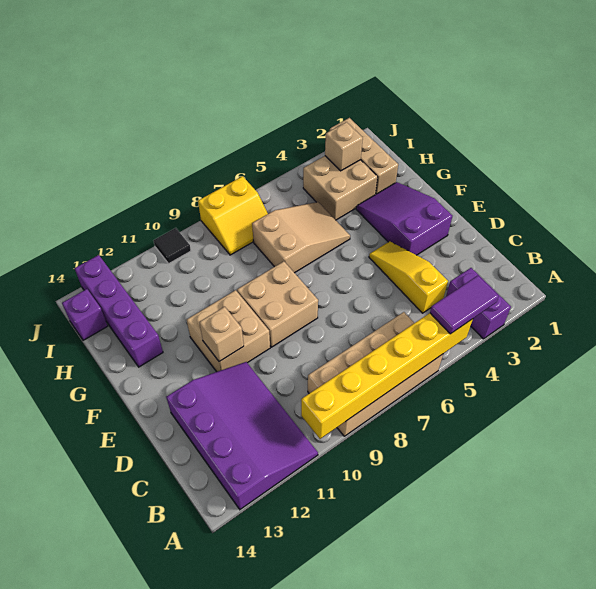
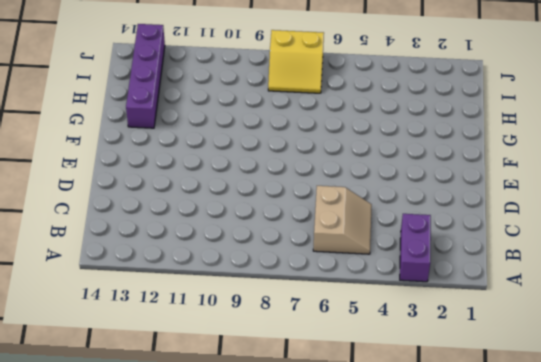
tan slope B5:C6 level 1 top 6 -> tan brick A6:B9 level 1
none -> purple slope A11:D13 level 1 top 13
none -> yellow slope C4:E4 level 1 top C
none -> purple slope E2:G3 level 1 top E

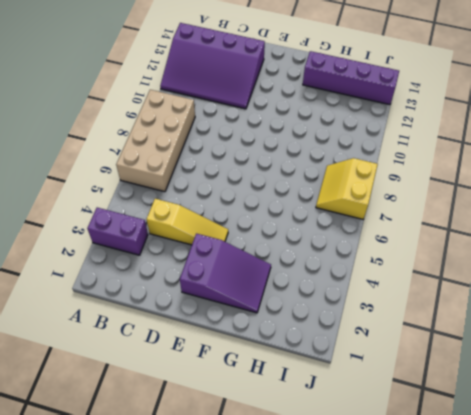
none -> tan brick E8:F9 level 1
none -> tan brick E10:F11 level 1
none -> tan slope G5:H7 level 1 top 7

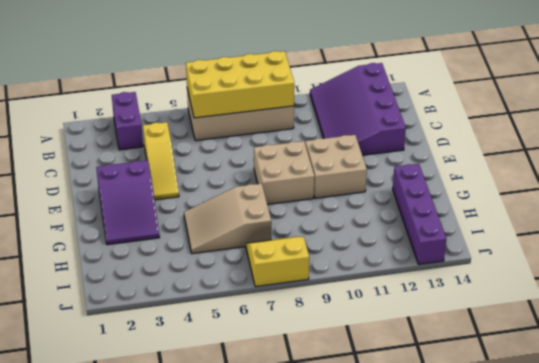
yellow brick A6:B9 level 2 -> yellow brick A5:A10 level 2
none -> tan brick H2:J2 level 1
none -> tan brick H3:I4 level 1
none -> purple brick I14 level 1

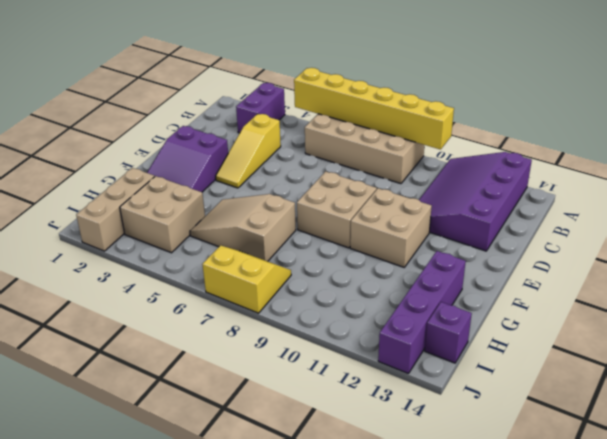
none -> black tile J10 level 1
none -> tan brick E11 level 2
none -> tan brick I3 level 2

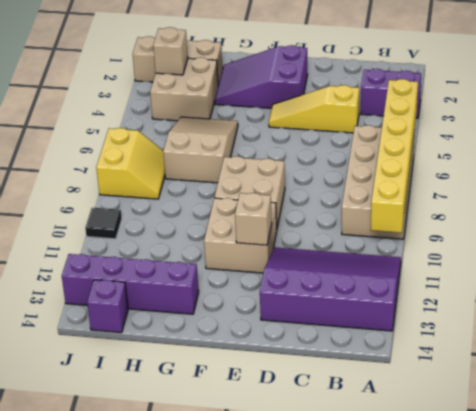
none -> purple tile A4:A5 level 3

